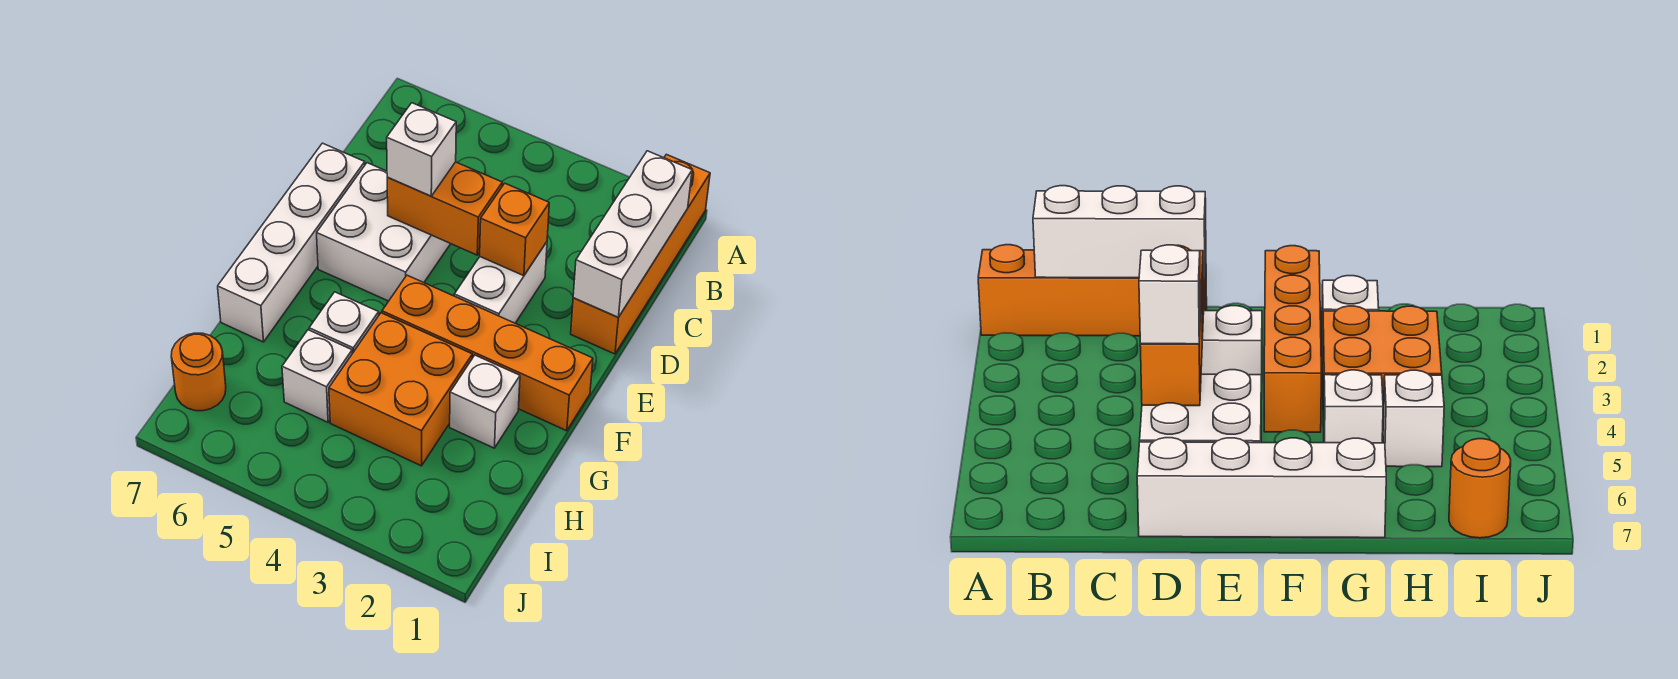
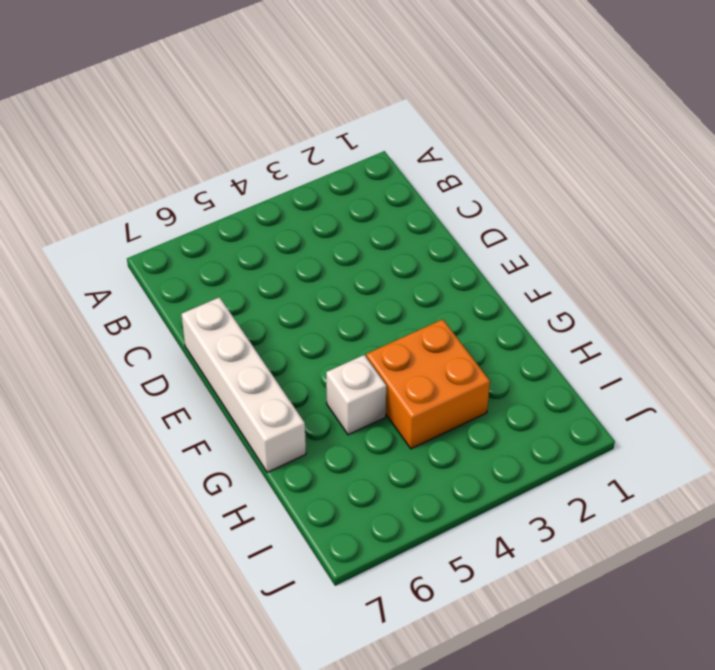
none -> orange brick A1:D1 level 1
none -> white brick D3:E3 level 1
none -> white brick D5:E6 level 1

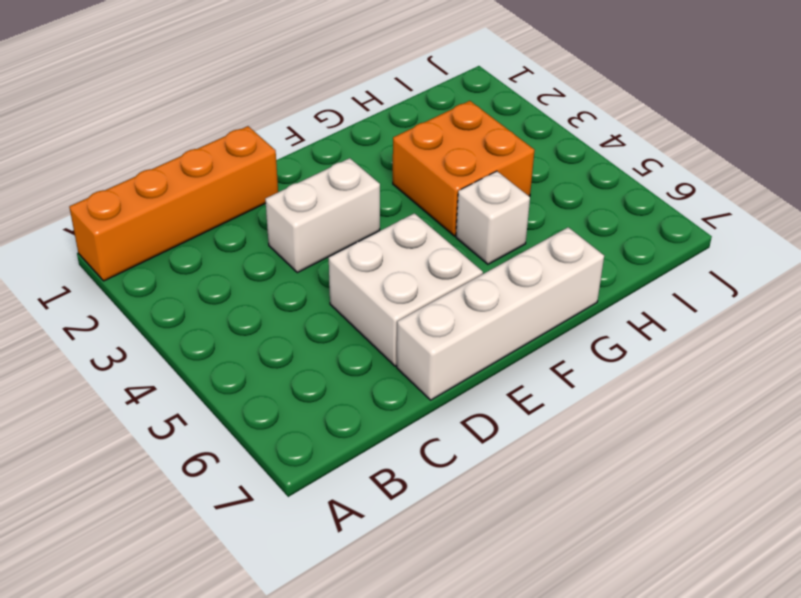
none -> orange brick F1:F4 level 1
none -> white brick G2 level 1
none -> white brick H5 level 1

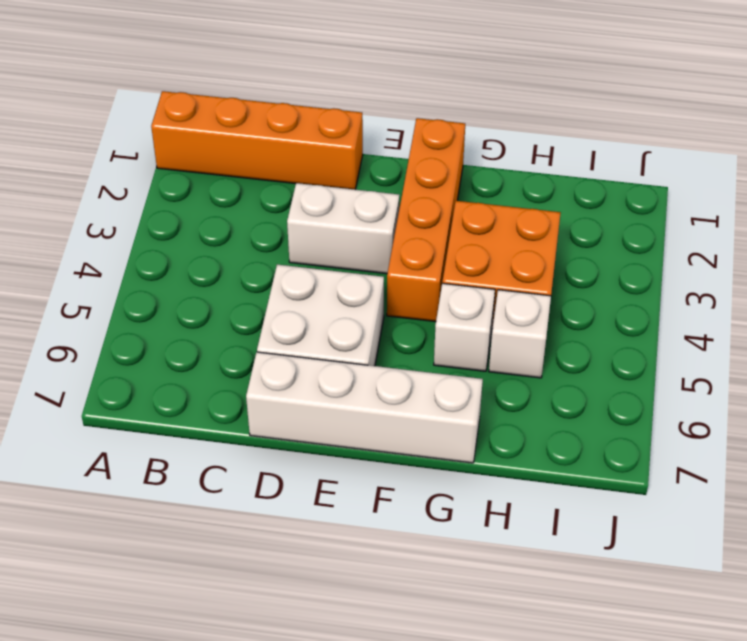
none -> white brick G2 level 1
none -> orange round brick I7 level 1
none -> white brick B1:D1 level 2

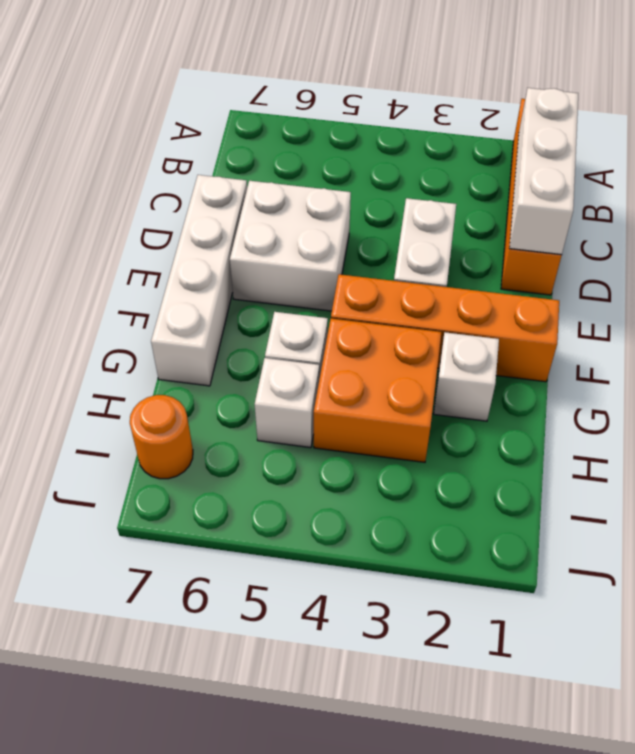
none -> orange brick D3 level 2
none -> orange brick D4:D5 level 2
none -> white brick D5 level 3

